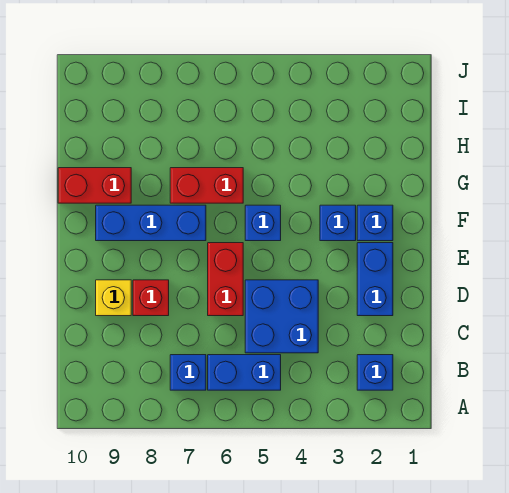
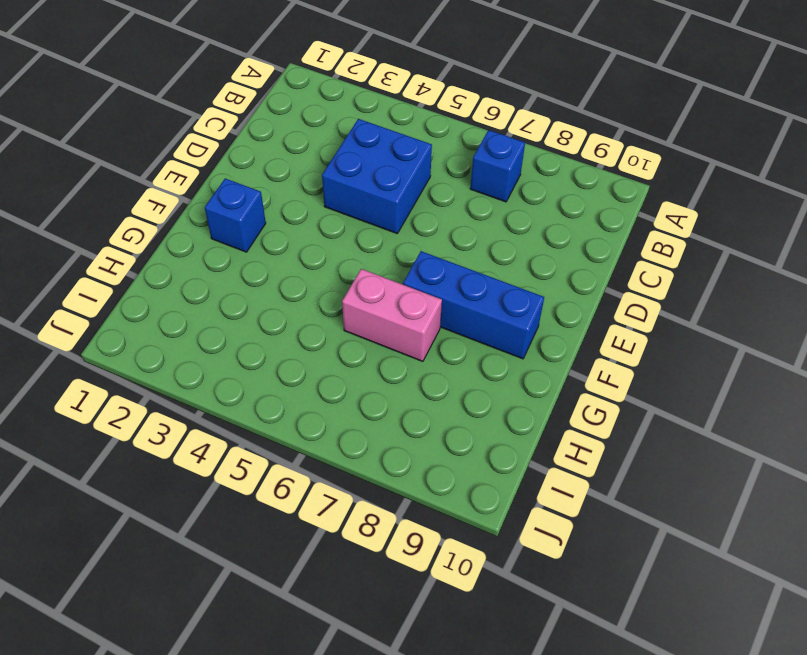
pink brick G6:G7 level 1 -> red brick G6:G7 level 1
none -> blue brick B2 level 1
none -> blue brick B5:B6 level 1
none -> blue brick D2:E2 level 1

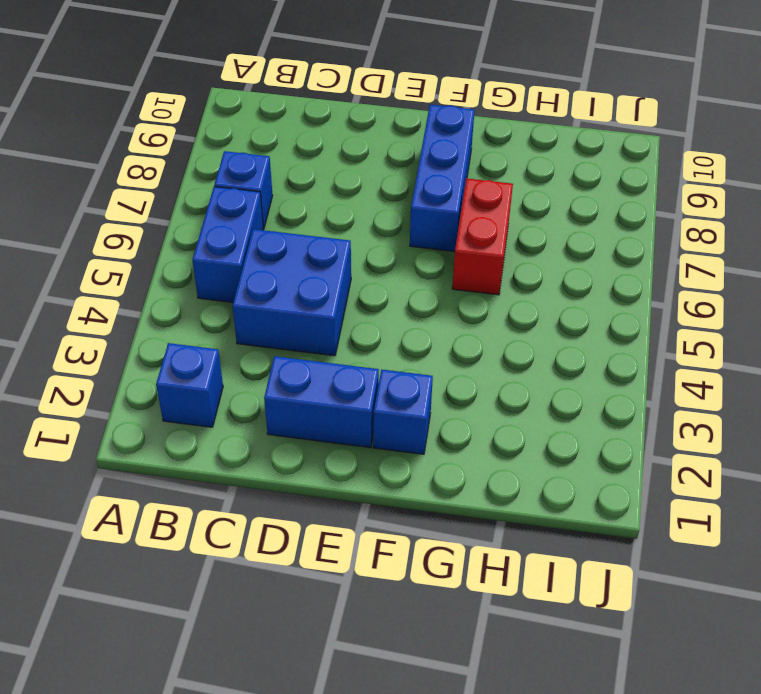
none -> red brick D6:E6 level 1
none -> red brick D8 level 1
none -> yellow brick D9 level 1

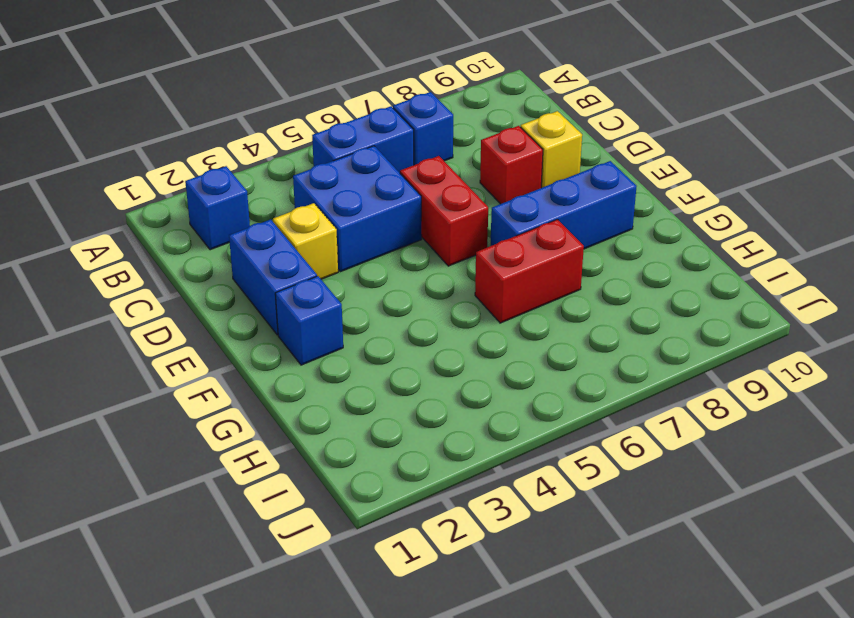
yellow brick D3 level 1 -> none
none -> blue brick F3 level 1
none -> blue brick F5 level 1
none -> red brick G9:G10 level 1

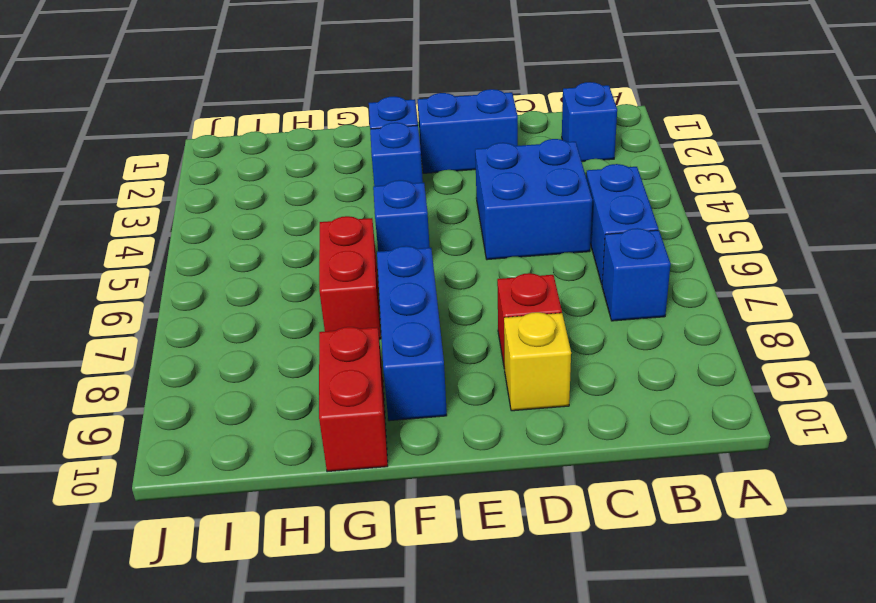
none -> red brick D6:E6 level 1

